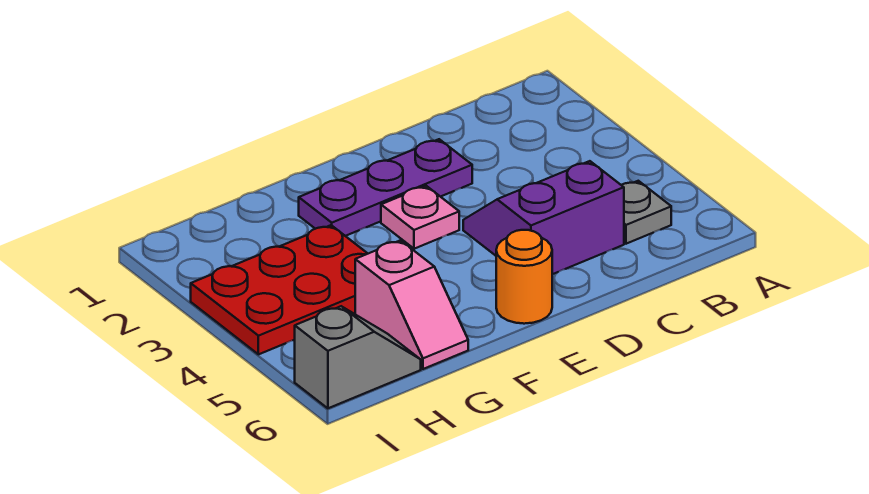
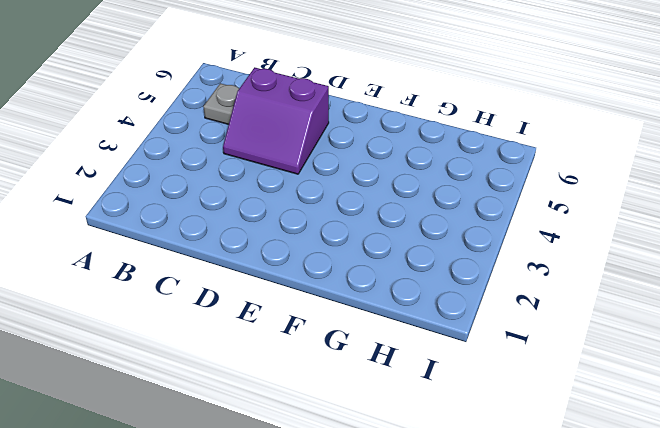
none -> purple plate D2:F2 level 1
none -> pink plate E3 level 1

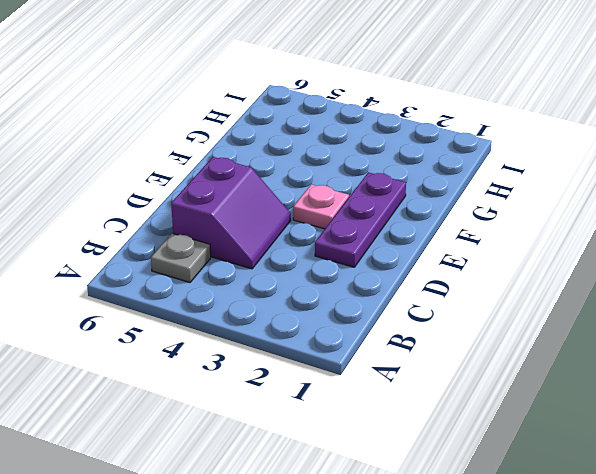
none -> orange round brick E6 level 1
none -> red plate G3:I4 level 1

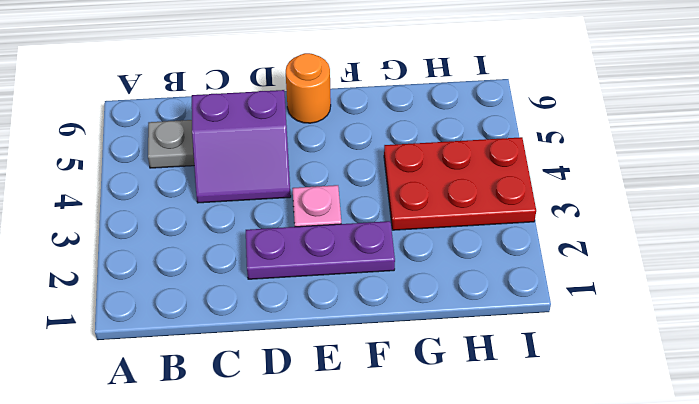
none -> pink slope G5:G6 level 1 top 5
none -> grey slope H6:I6 level 1 top I

